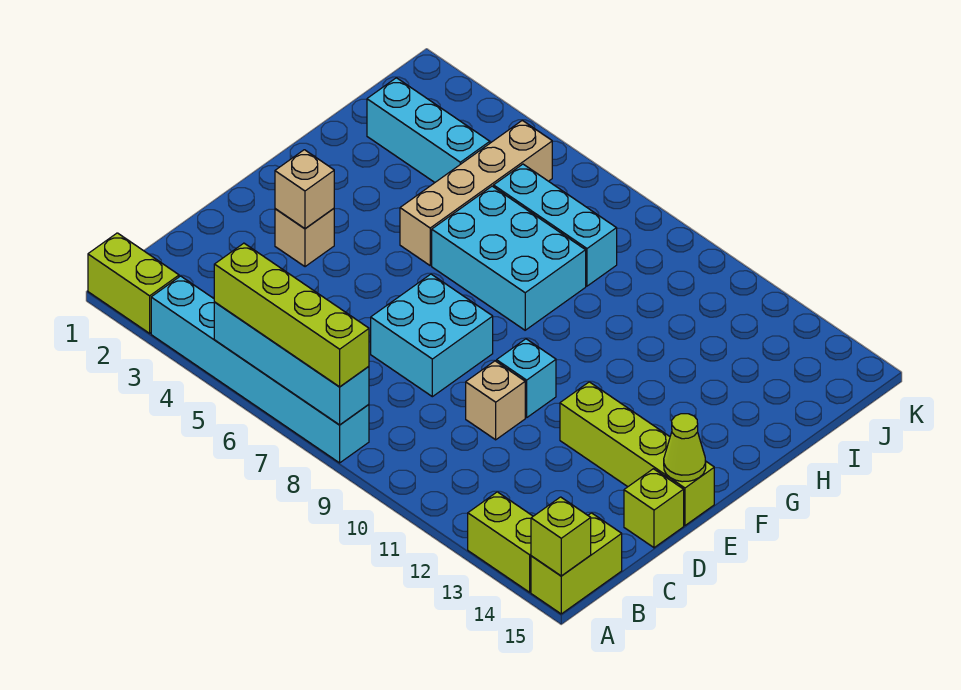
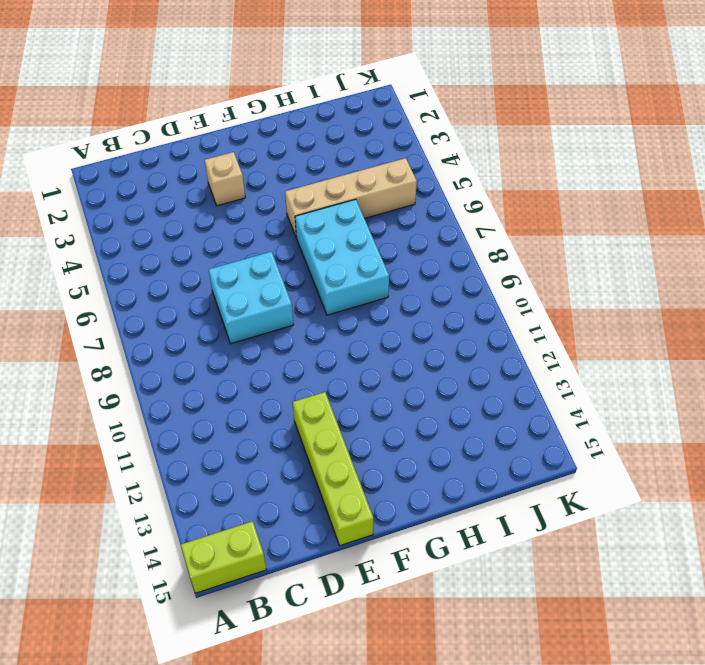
none -> lime brick A1:A2 level 1
none -> cyan brick A3:A8 level 1
none -> lime brick A13:A14 level 1

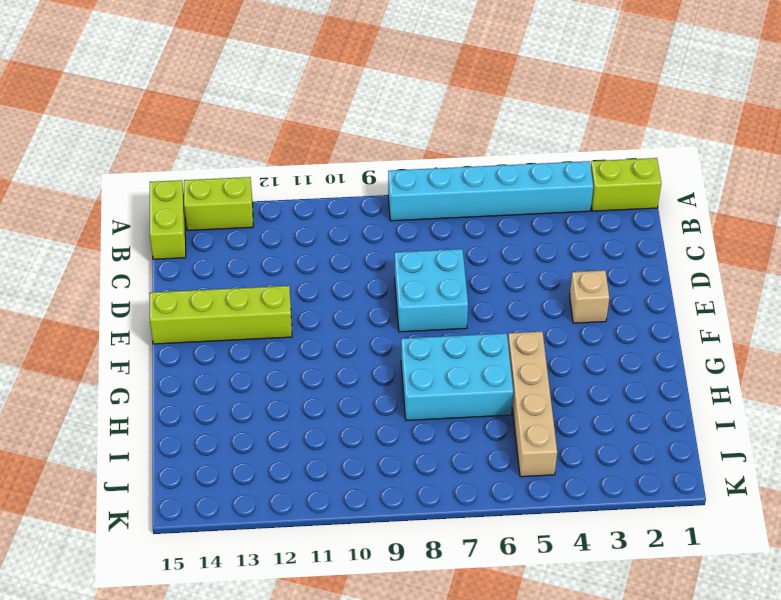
none -> tan brick D10 level 1
none -> lime brick D15 level 1
none -> cyan brick E10 level 1

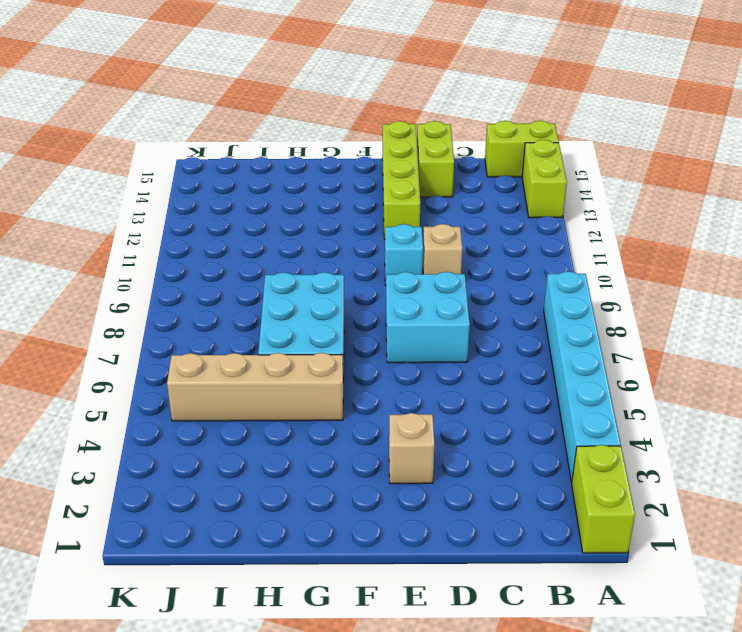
lime brick D14:D15 level 1 -> lime brick D15 level 1
none -> cyan brick I2:I4 level 1
none -> cyan brick I6:I8 level 1
none -> cyan brick A5:A8 level 2

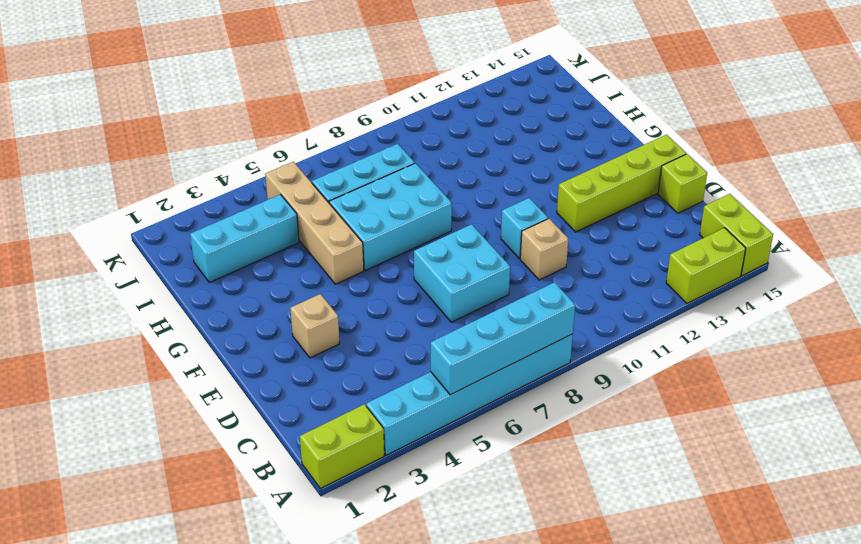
none -> lime brick A15 level 2
none -> tan brick E3 level 2
none -> lime cone E15 level 2

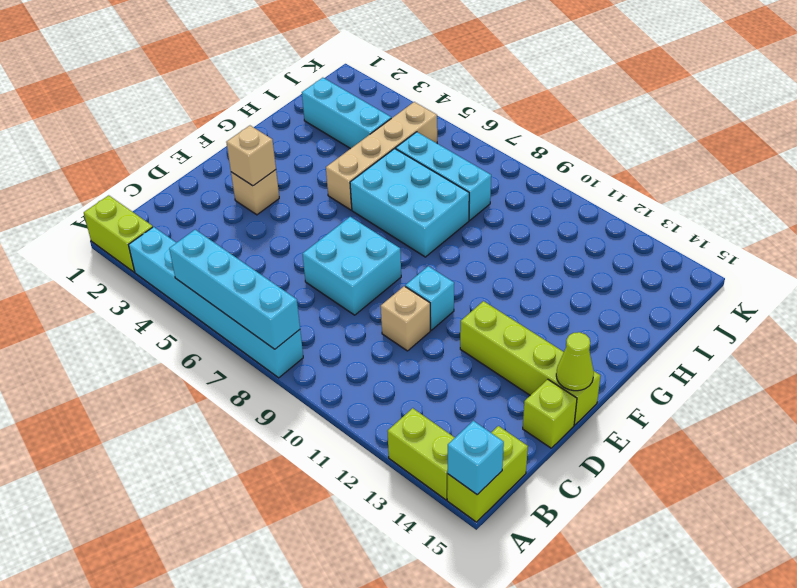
cyan brick A15 level 2 -> lime brick A15 level 2
none -> lime brick A5:A8 level 3

